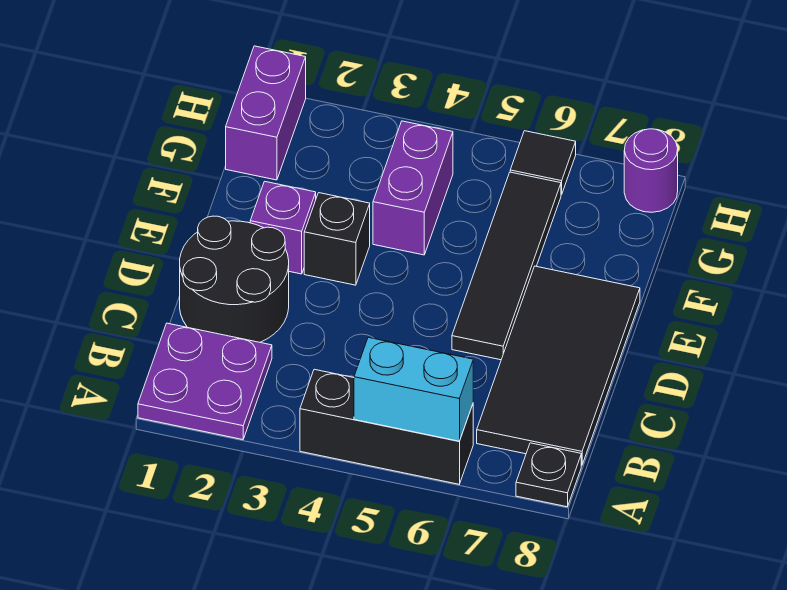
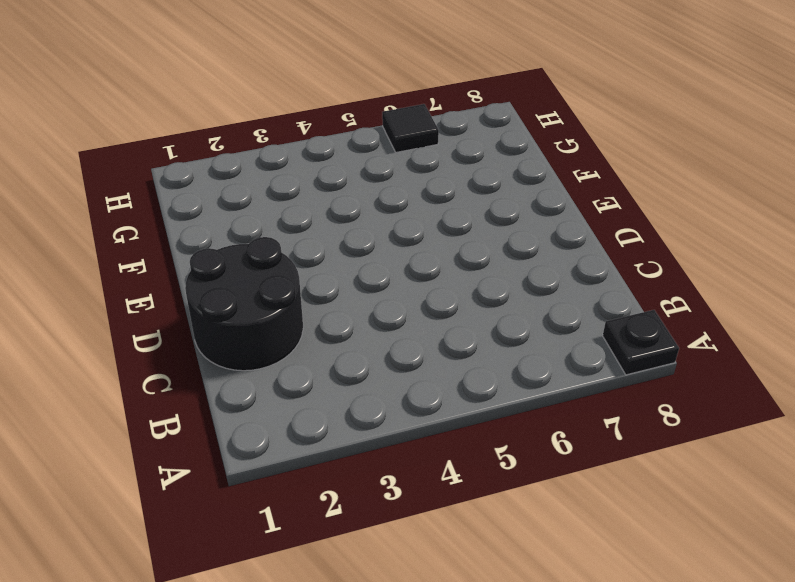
none -> purple plate A1:B2 level 1
none -> black brick A4:A6 level 1
none -> black tile B7:E8 level 1

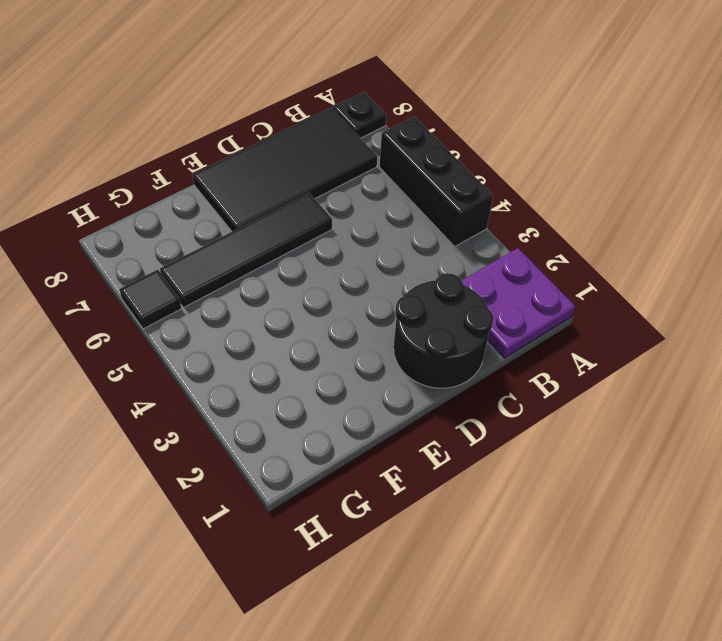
none -> purple brick E2 level 1
none -> black brick E3 level 1
none -> purple brick F4:G4 level 1

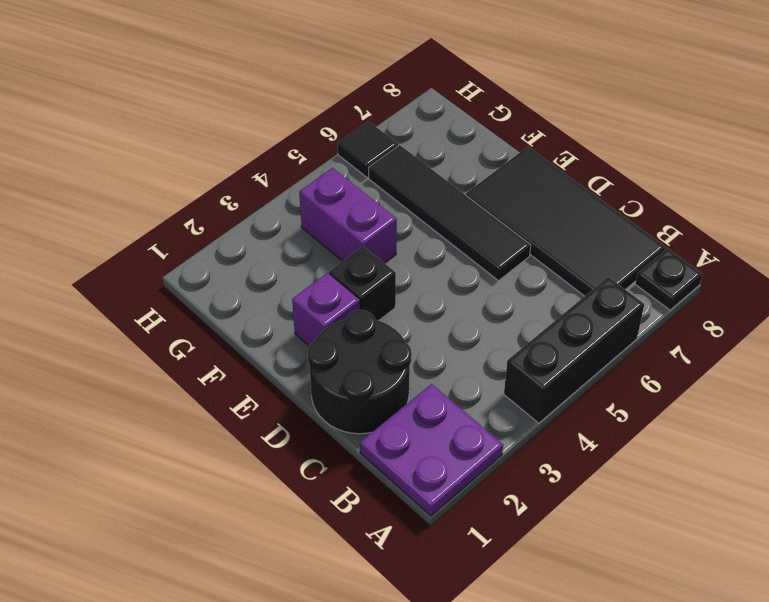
none -> purple brick G1:H1 level 1
none -> purple round brick H8 level 1
none -> cyan brick A5:A6 level 2

